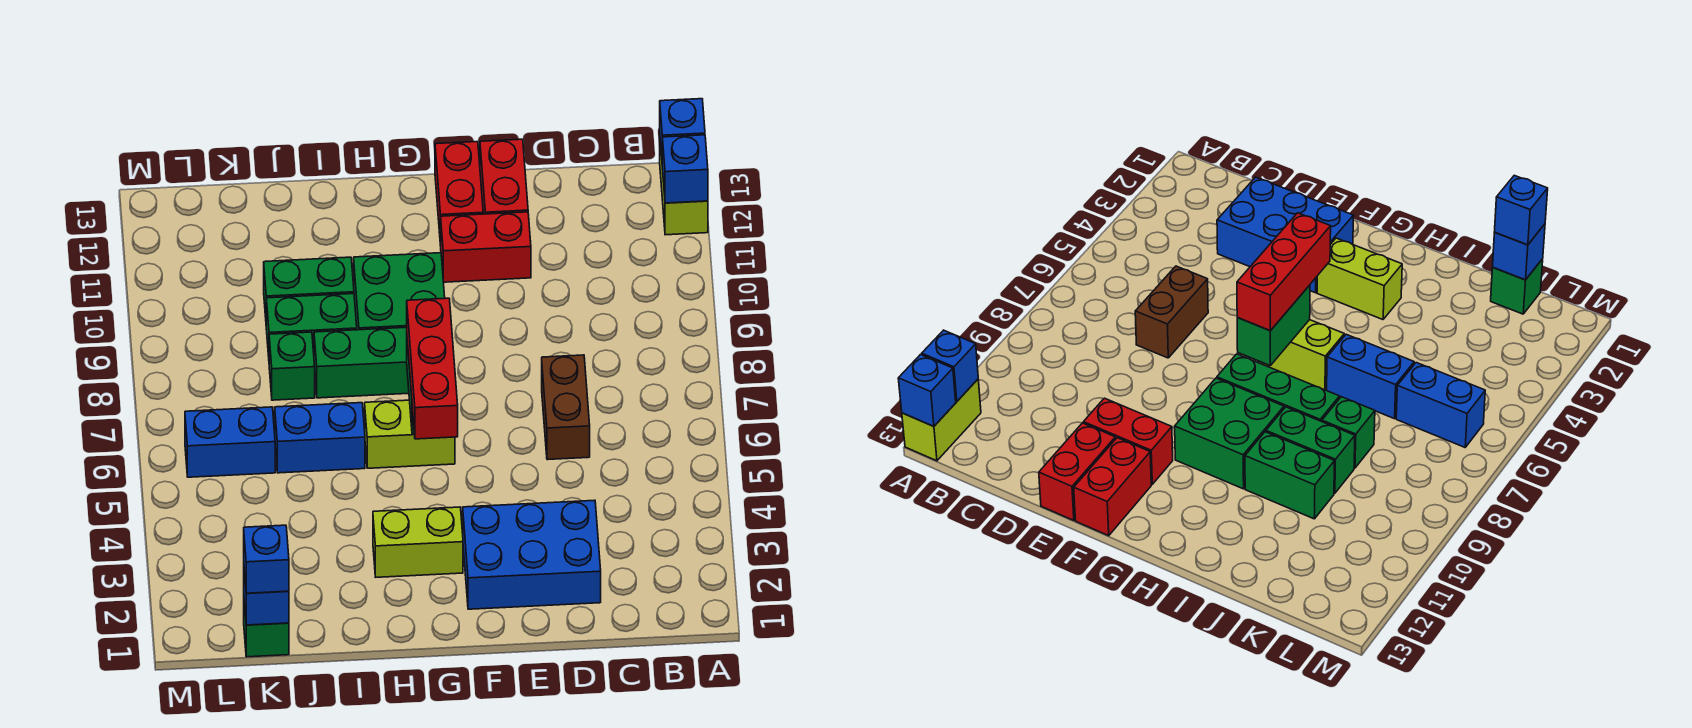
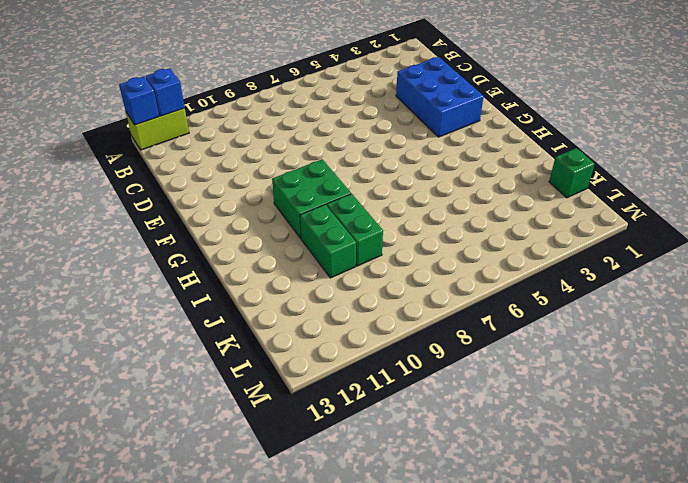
none -> brown brick D6:D7 level 1
none -> red brick E11:F11 level 1
none -> red brick E12:E13 level 1

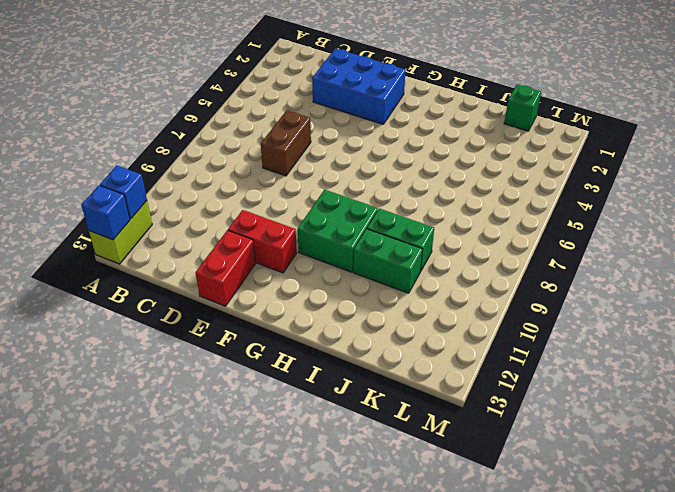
none -> red brick F12:F13 level 1
none -> lime brick G3:H3 level 1
none -> lime brick G6:H6 level 1

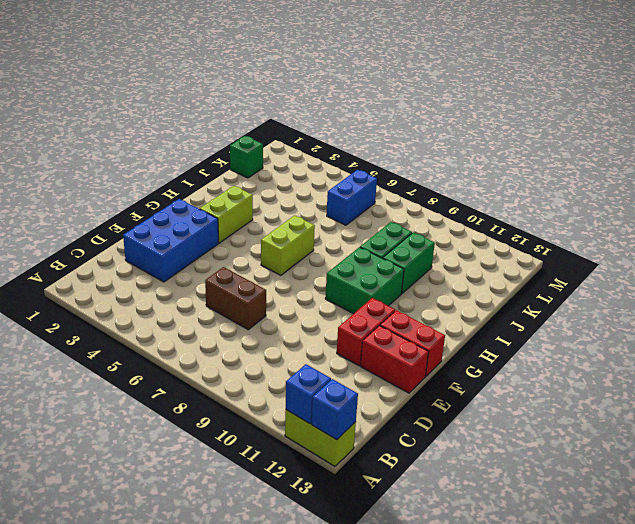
none -> green brick G8:I8 level 1
none -> blue brick I6:J6 level 1
none -> green brick J8 level 1

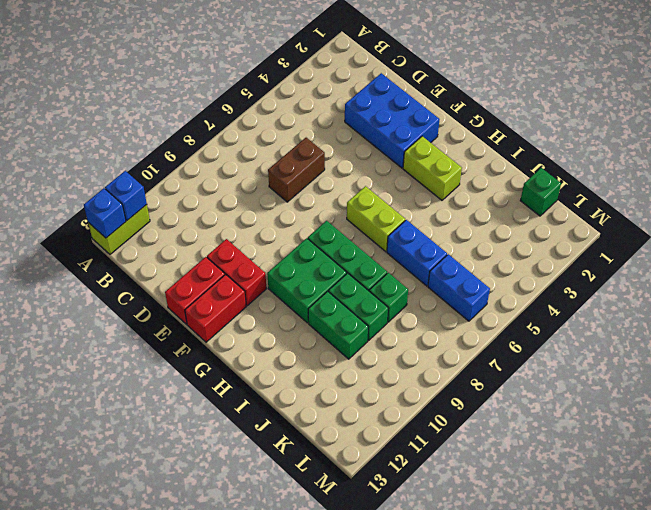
none -> green brick G6:G7 level 2
none -> blue brick K1 level 2
none -> red brick G5:G7 level 3

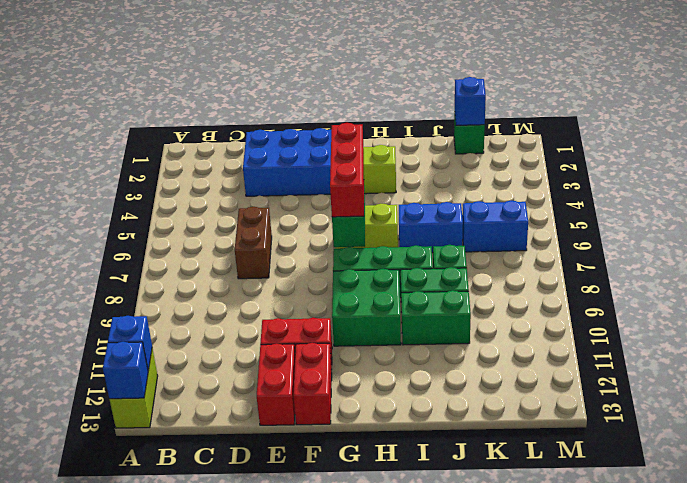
none -> blue brick K1 level 3

